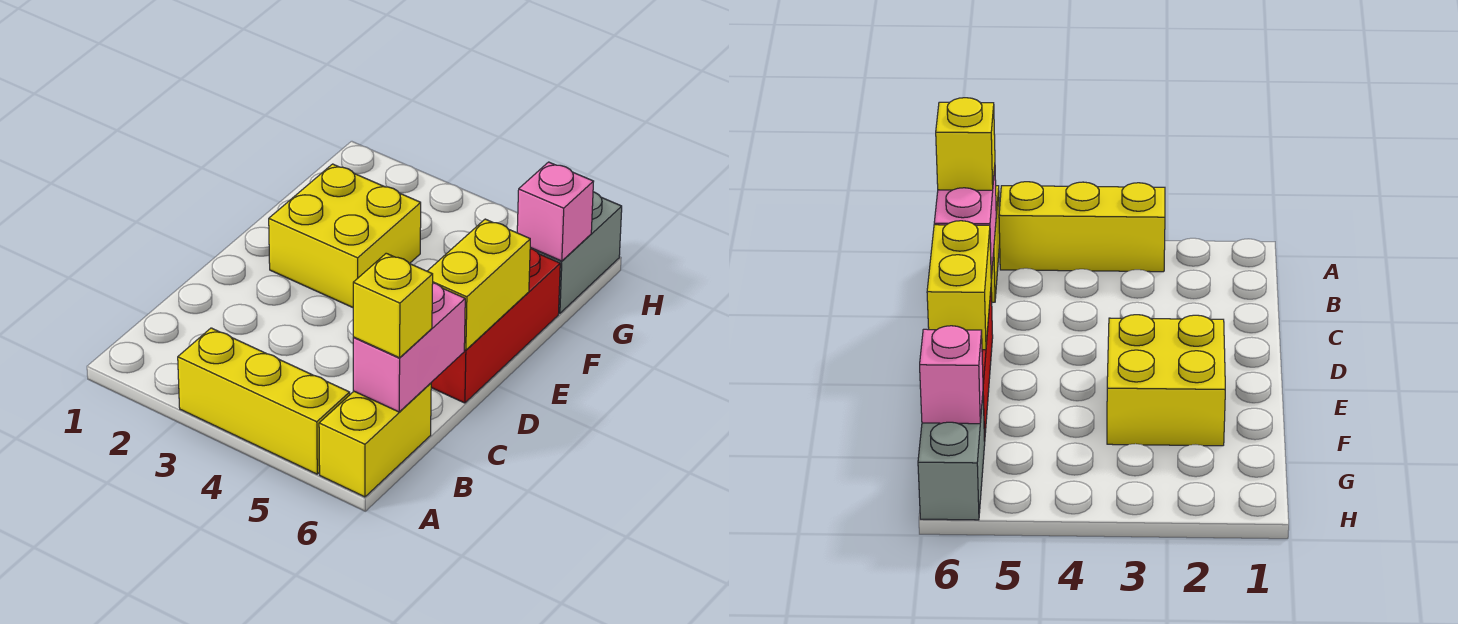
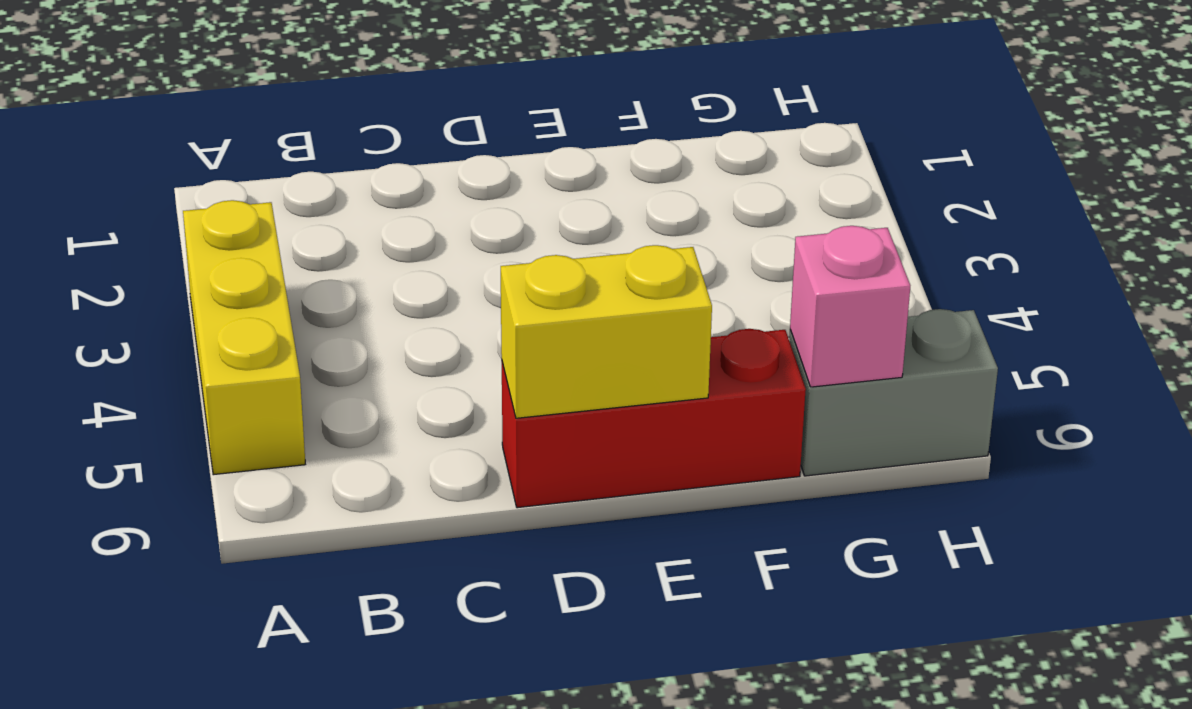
none -> yellow brick A6:B6 level 1
none -> yellow brick E2:F3 level 1

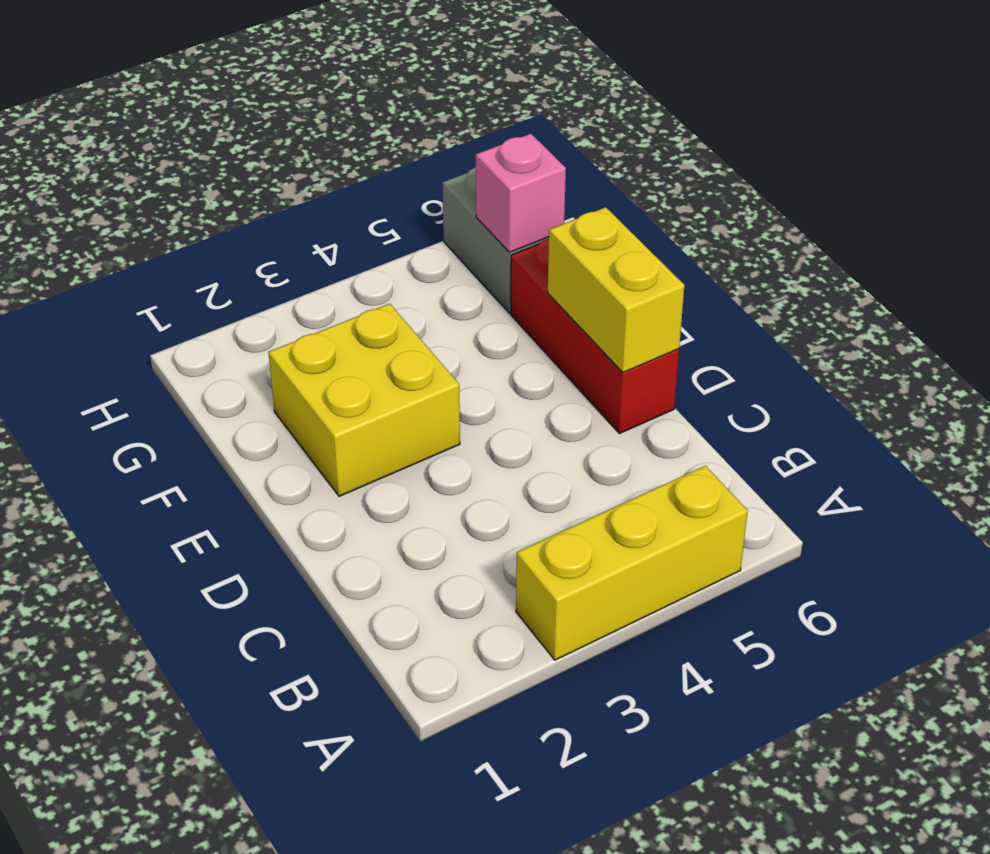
none -> yellow brick A6:B6 level 1
none -> pink brick B6:C6 level 2

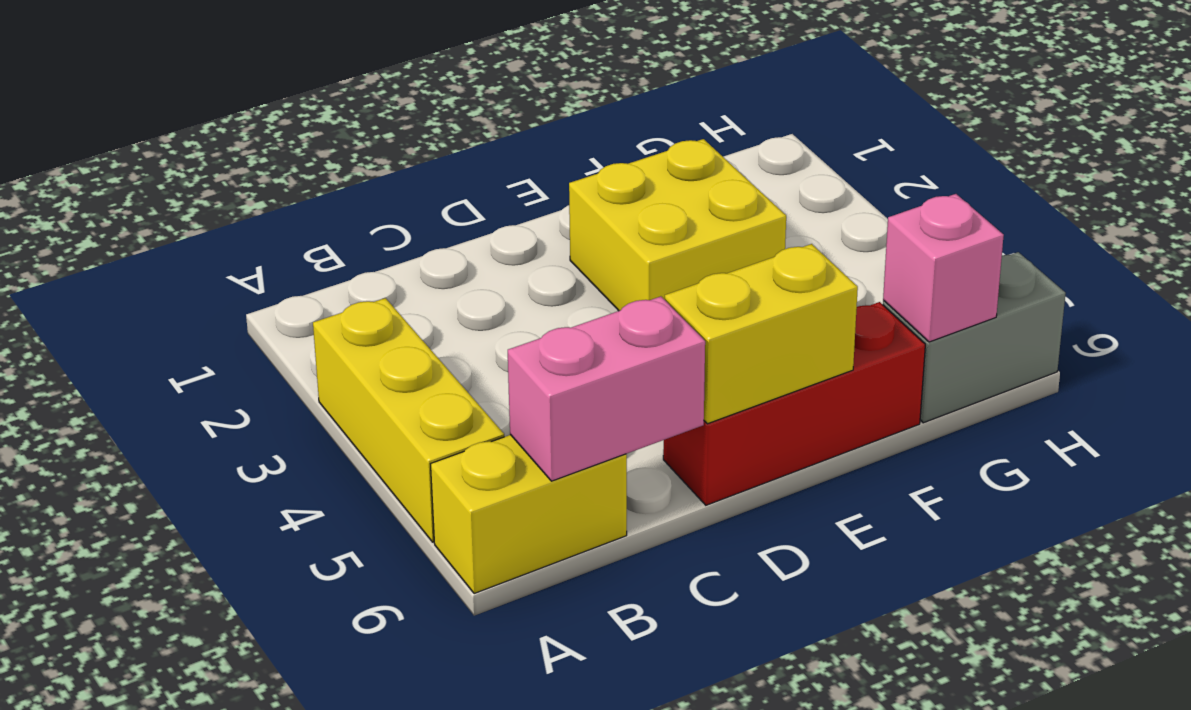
none -> yellow brick B6 level 3

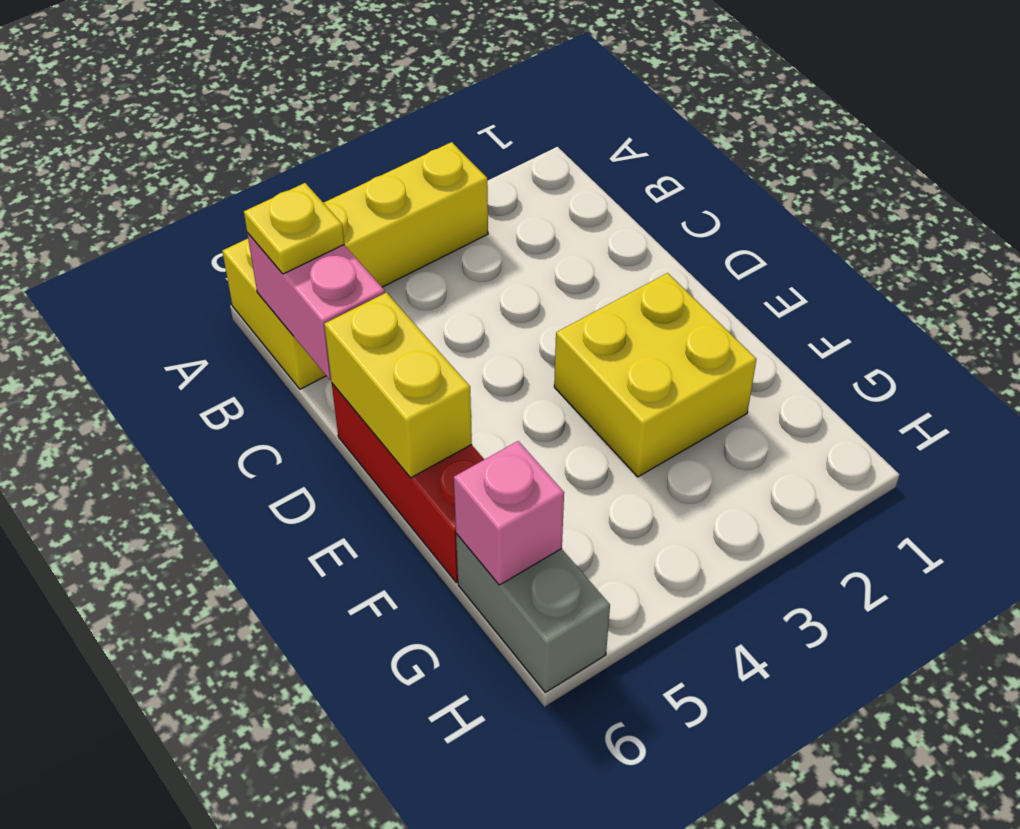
yellow plate B6 level 3 -> yellow brick B6 level 3

